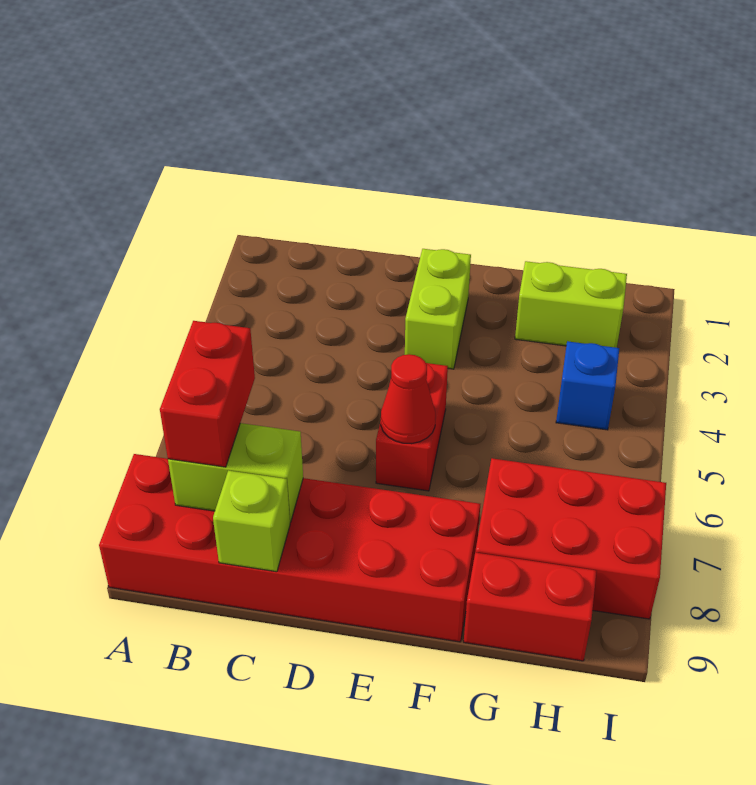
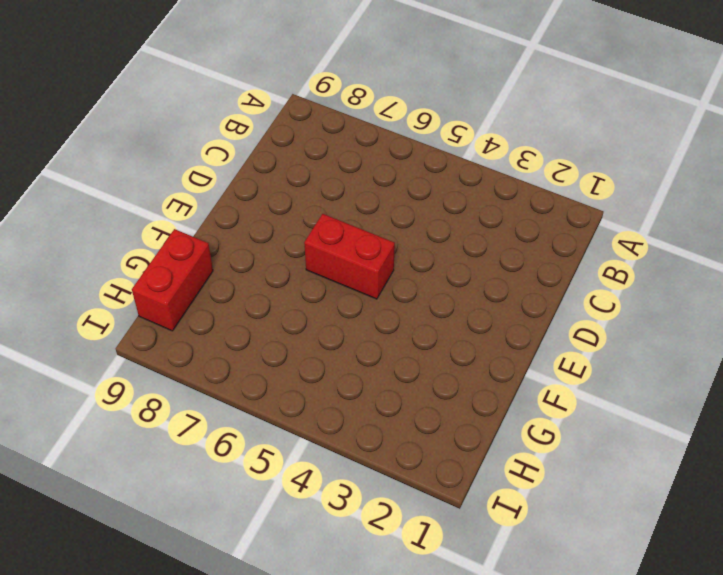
none -> red brick A8:F9 level 1
none -> lime brick E2:E3 level 1

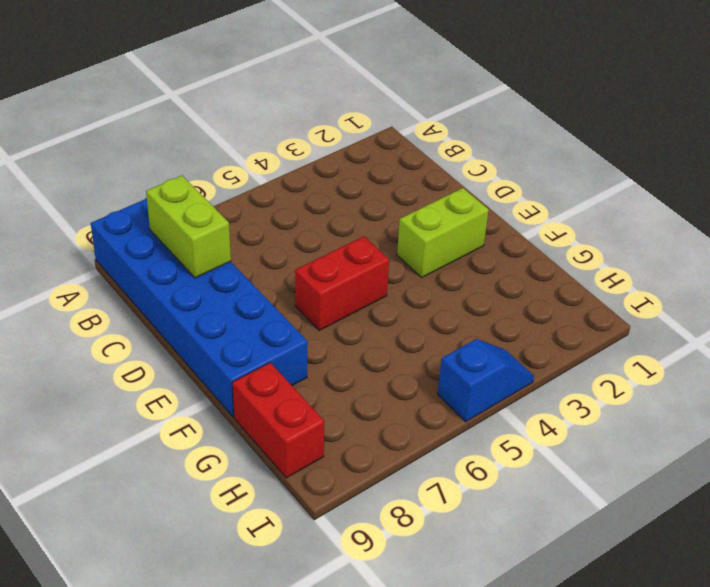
blue brick A8:F9 level 1 -> red brick A8:F9 level 1
blue slope I4:I5 level 1 top 5 -> none
none -> lime brick G2:H2 level 1
none -> red brick G7:I8 level 1

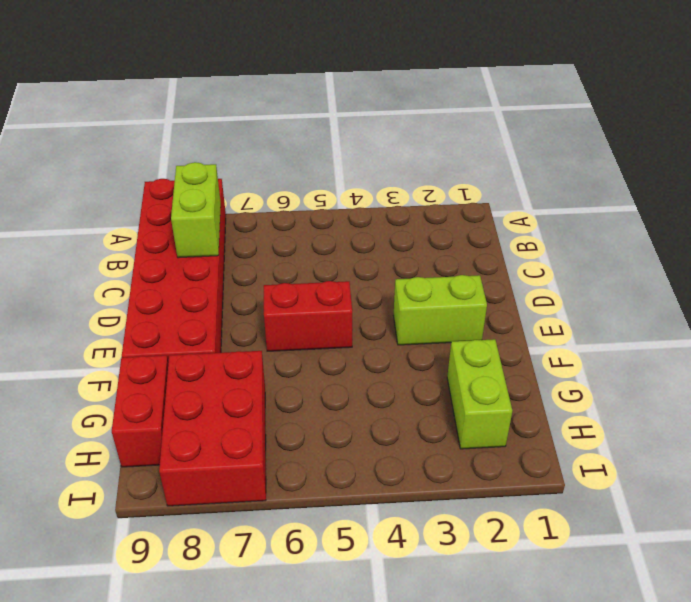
none -> blue brick H4 level 1
none -> lime brick C9 level 2

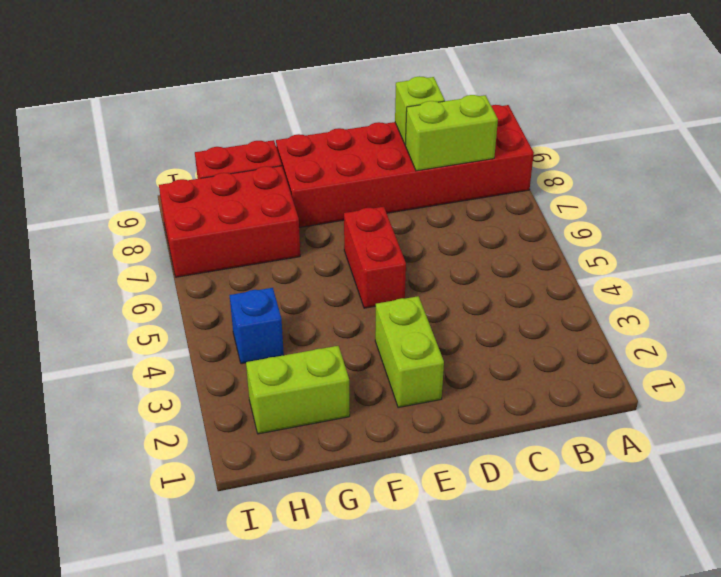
none -> red cone E6 level 2
none -> red brick B7:B8 level 3

